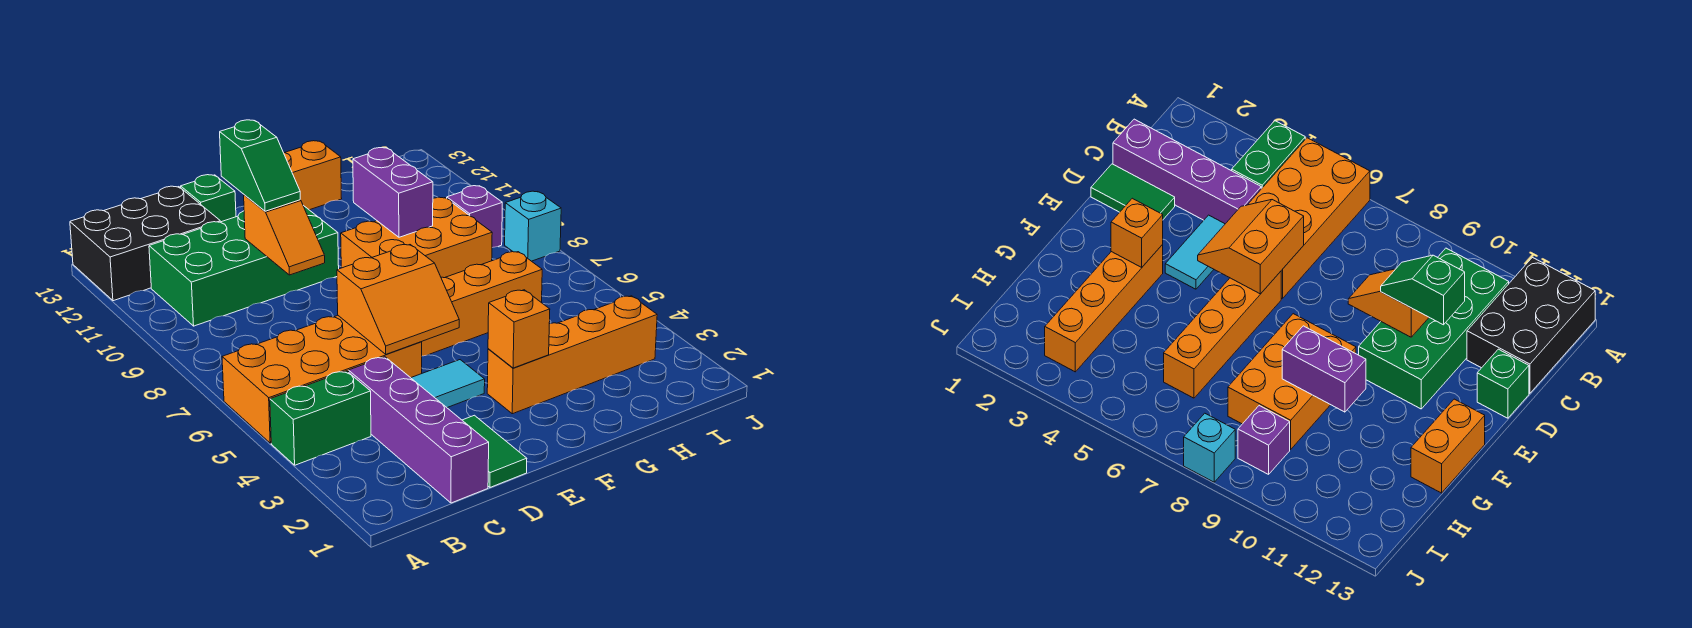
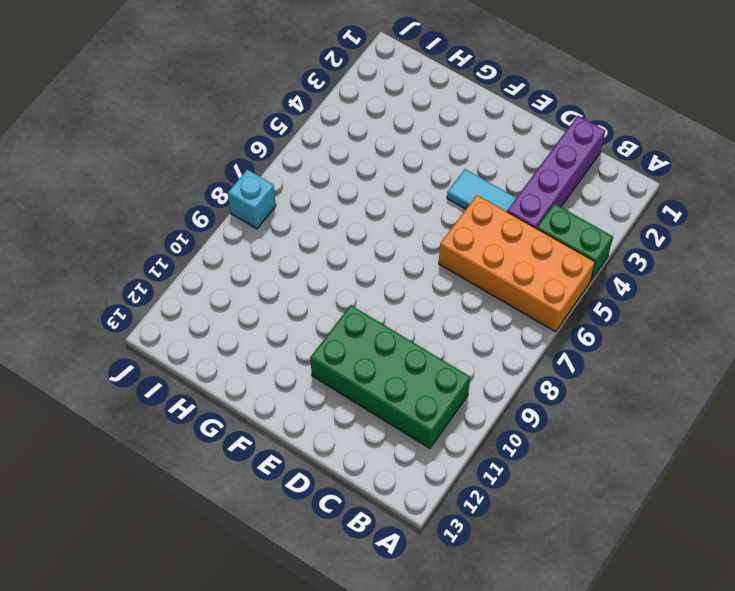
none -> black brick A12:C13 level 1
none -> green tile D1:D2 level 1
none -> green brick D13 level 1

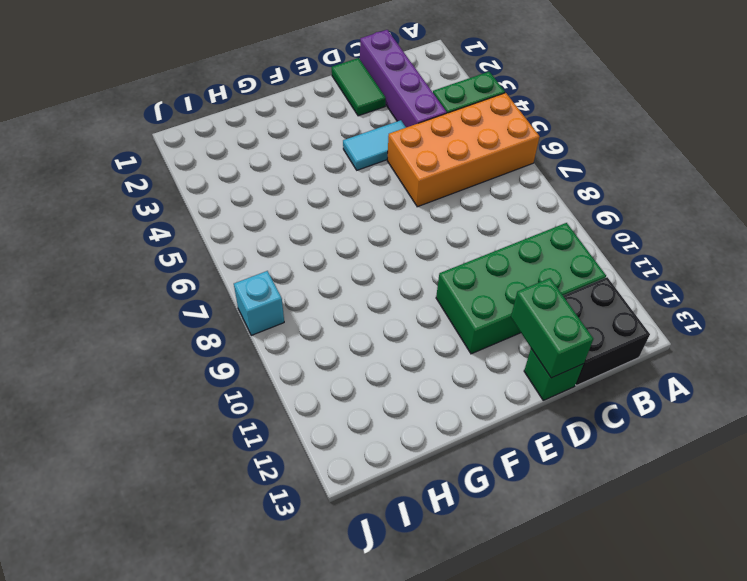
black brick B12:C13 level 1 -> black brick A12:C13 level 1
green brick D12:D13 level 2 -> none
none -> orange brick E6:H6 level 1
none -> orange brick F3:I3 level 1
none -> orange brick F8:H9 level 1

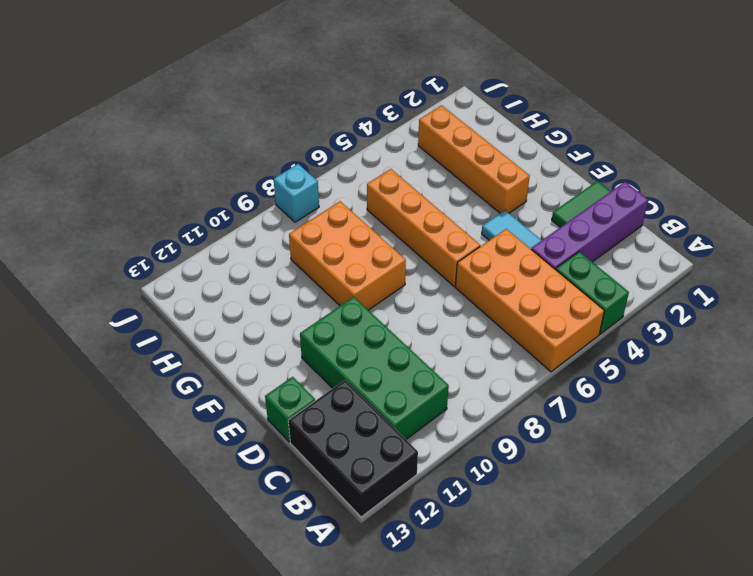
none -> orange brick F13:G13 level 1
none -> purple brick I9 level 1
none -> orange slope D5:E6 level 2 top 6

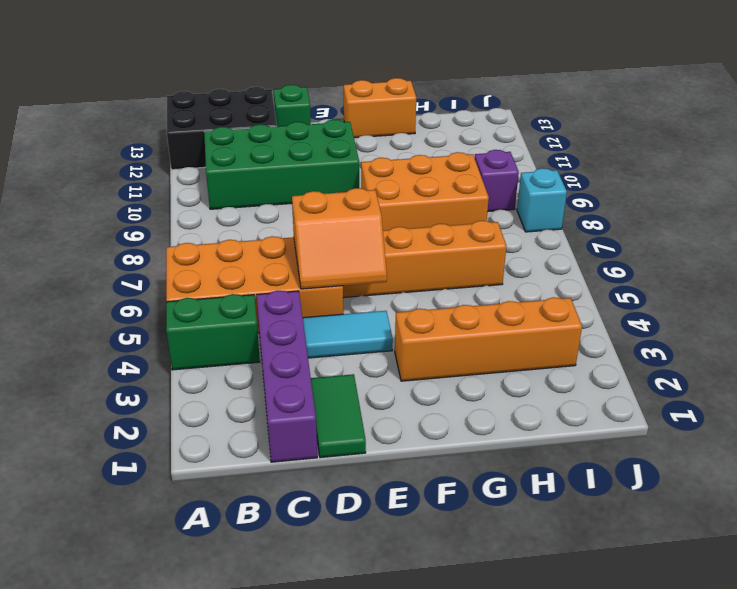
none -> orange slope D9:D10 level 2 top 10
none -> orange brick F3 level 2
none -> purple brick G9:G10 level 2

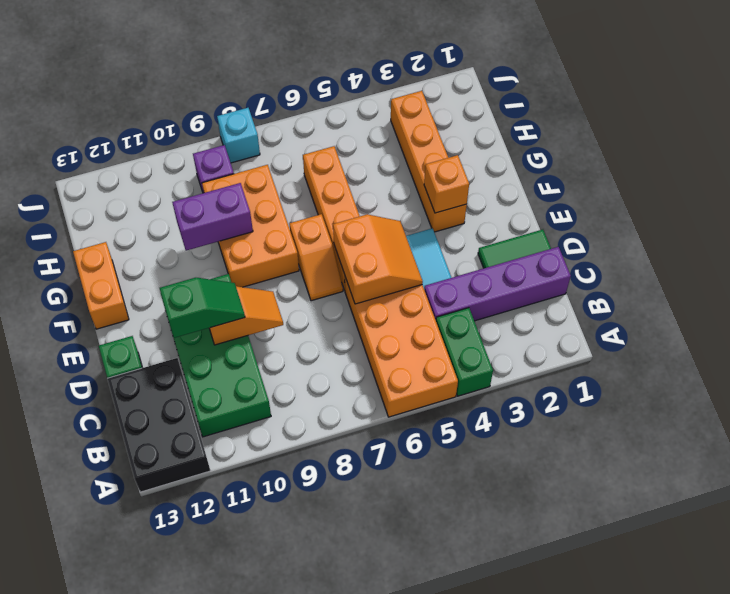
orange slope E7:F7 level 1 top F -> none

